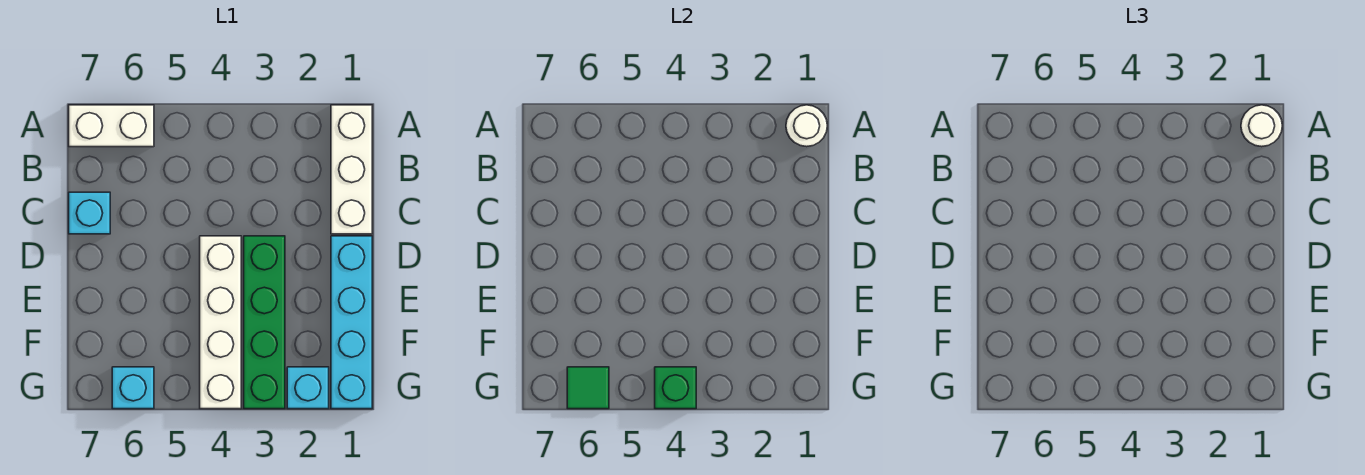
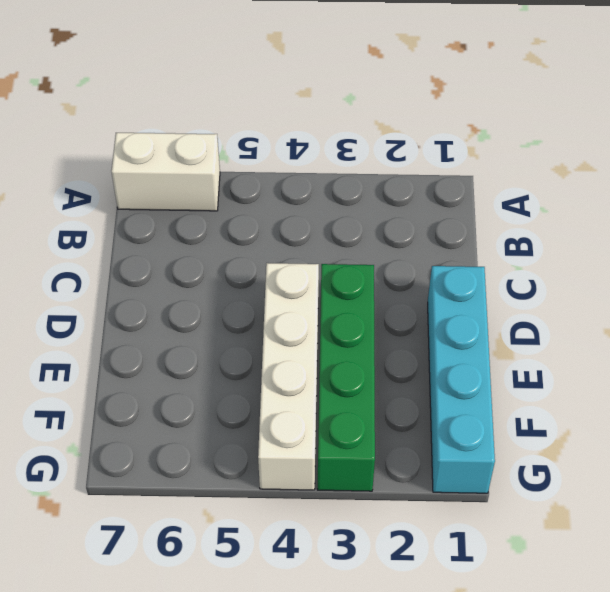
none -> white brick A1:C1 level 1
none -> cyan brick C7 level 1
none -> cyan brick G2 level 1

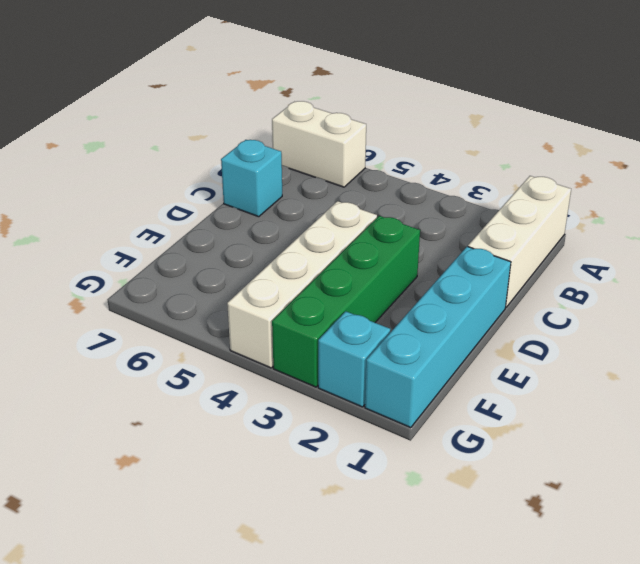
none -> cyan brick G6 level 1
none -> white round brick A1 level 2
none -> green brick G4 level 2

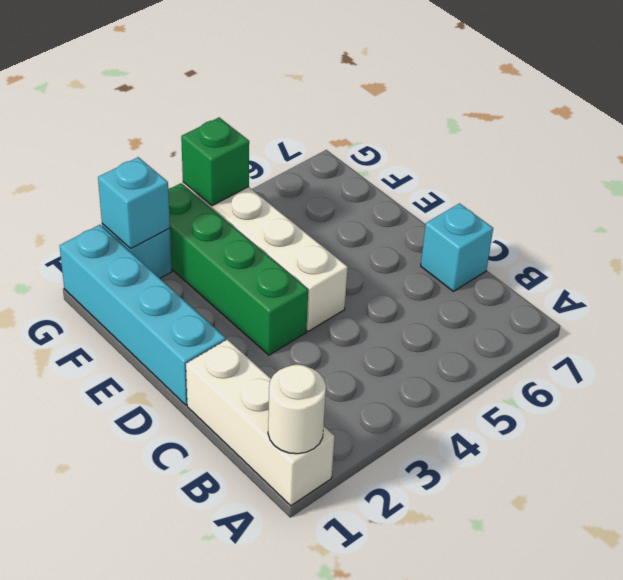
cyan brick G2 level 2 -> cyan brick G6 level 1
none -> white brick A6:A7 level 1
none -> green tile G6 level 2
none -> white round brick A1 level 3

